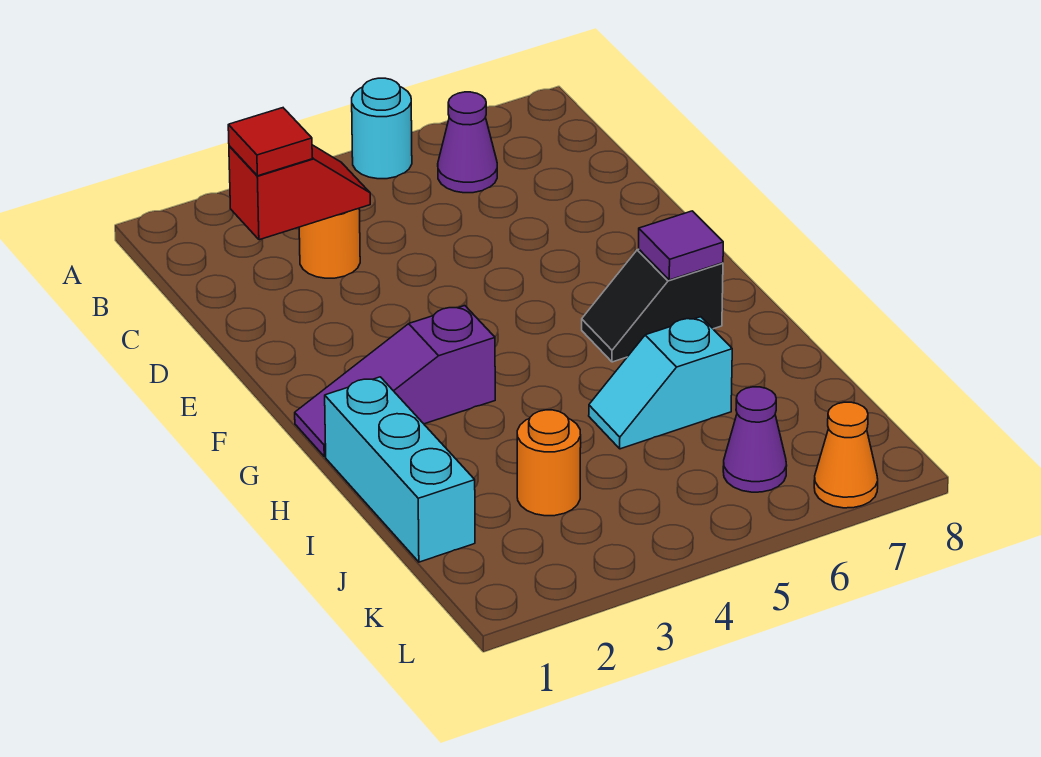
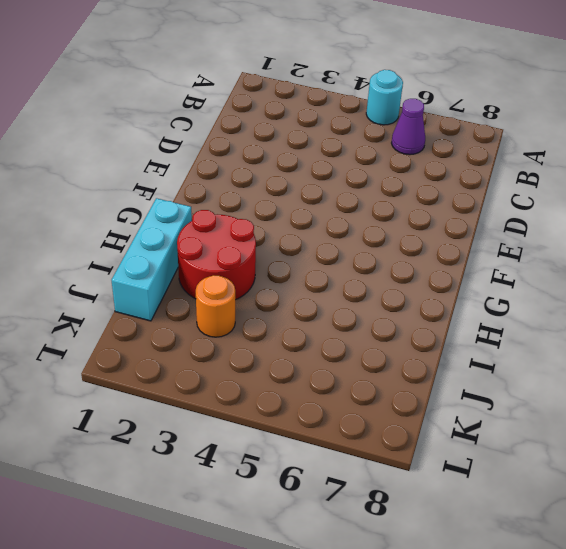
red round brick H2:I3 level 1 -> none
none -> orange round brick C3 level 1
none -> purple slope G1:G3 level 1 top 3
none -> black slope G6:G7 level 1 top 7

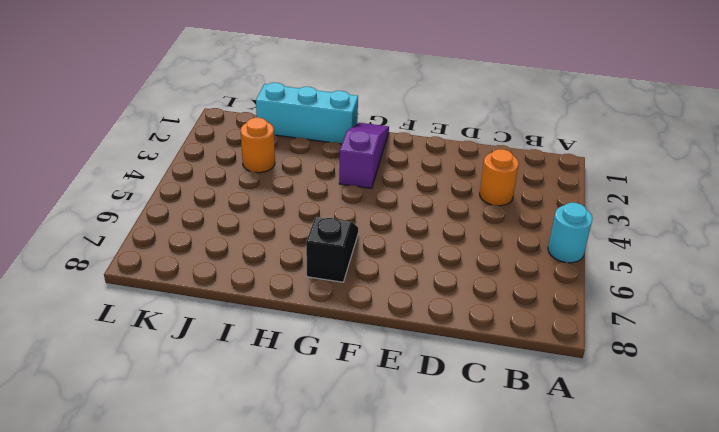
none -> purple cone B6 level 1
none -> cyan slope I5:I6 level 1 top 6
none -> purple cone K6 level 1

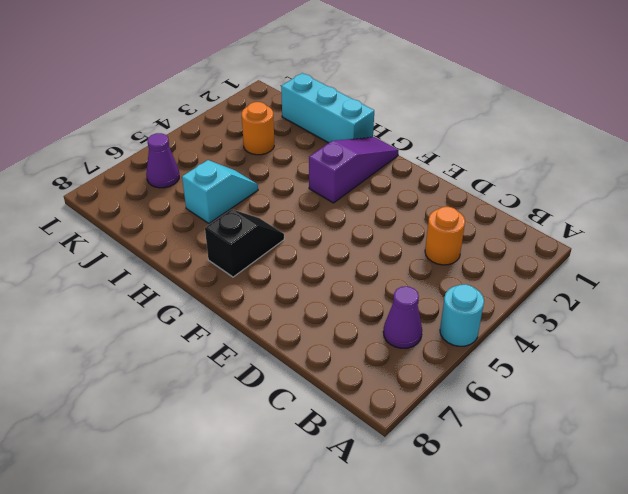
none -> orange cone L7 level 1
none -> red slope C2:C3 level 2 top 2
none -> purple tile G7 level 2

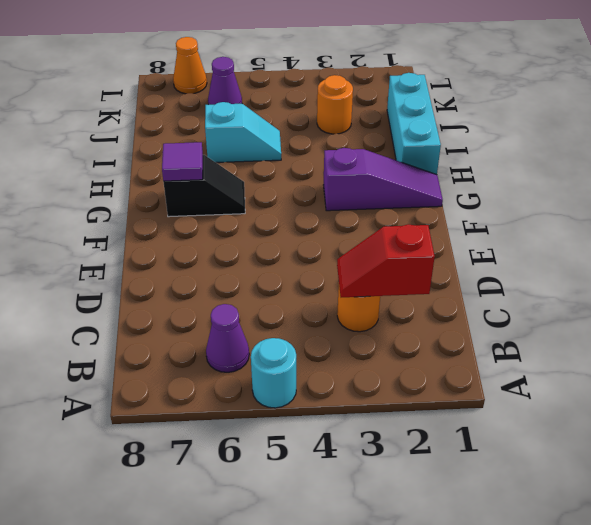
none -> red tile C2 level 3

